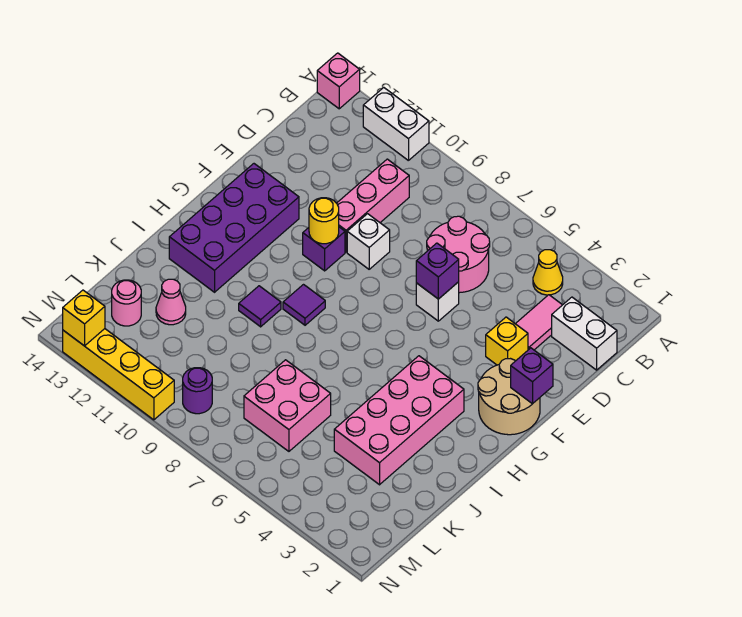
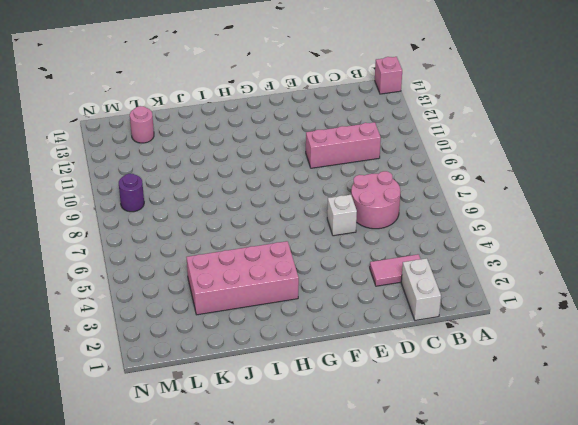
none -> white brick A11:A12 level 1
none -> yellow cone B4 level 1
none -> yellow brick E3 level 1

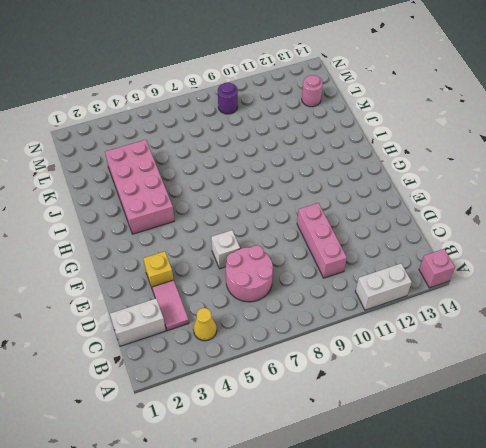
none -> white brick E9 level 1
none -> tan round brick F1:G2 level 1
none -> purple brick F10 level 1

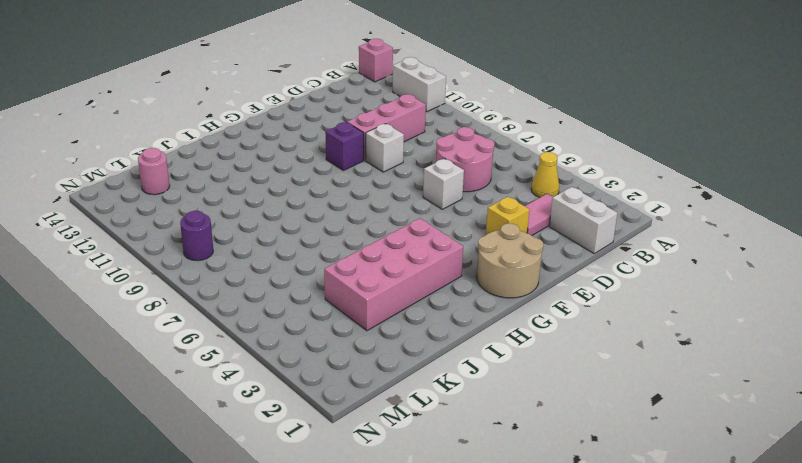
none -> purple brick F12:I13 level 1
none -> purple tile H9 level 1
none -> purple tile I10 level 1

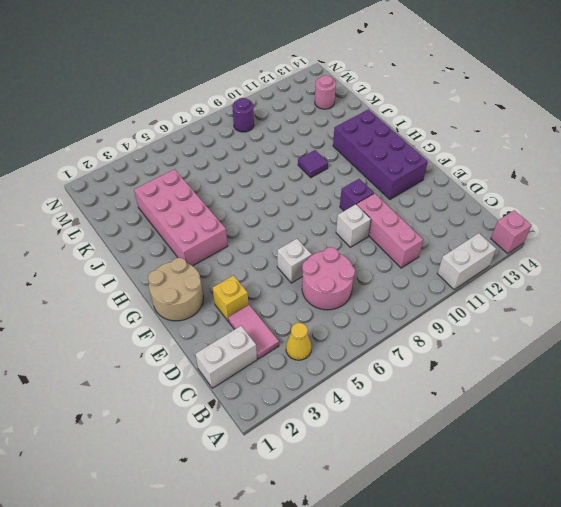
none -> purple tile H9 level 1
none -> pink brick K6:L7 level 1
none -> pink cone K12 level 1

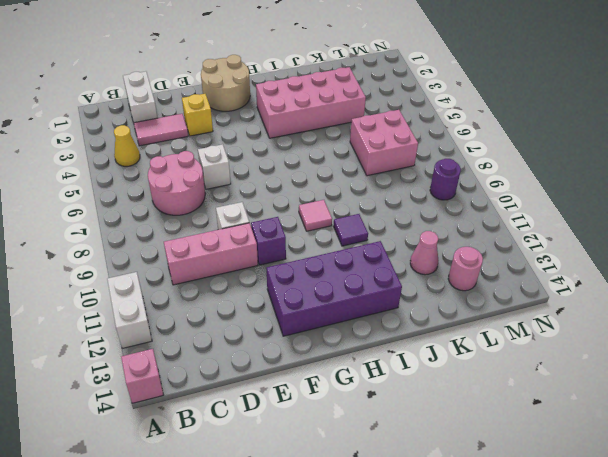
pink tile H9 level 1 -> purple tile H9 level 1
none -> yellow brick N10:N13 level 1
none -> purple brick E6 level 2
none -> purple brick F1 level 2

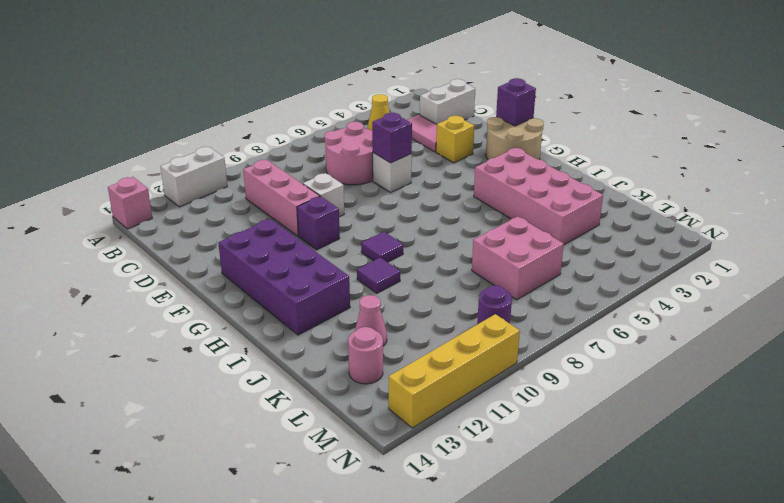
none -> yellow round brick F10 level 2
none -> yellow brick N13 level 2

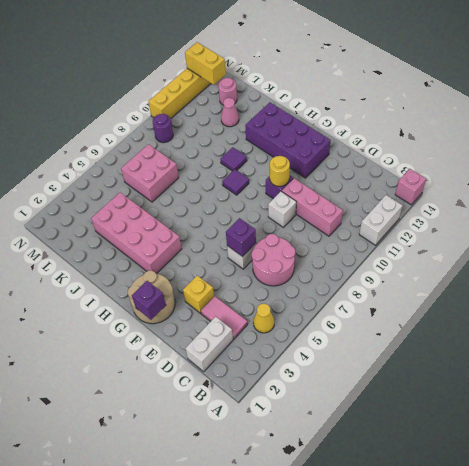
yellow brick M13:N13 level 2 -> yellow brick N13 level 2

